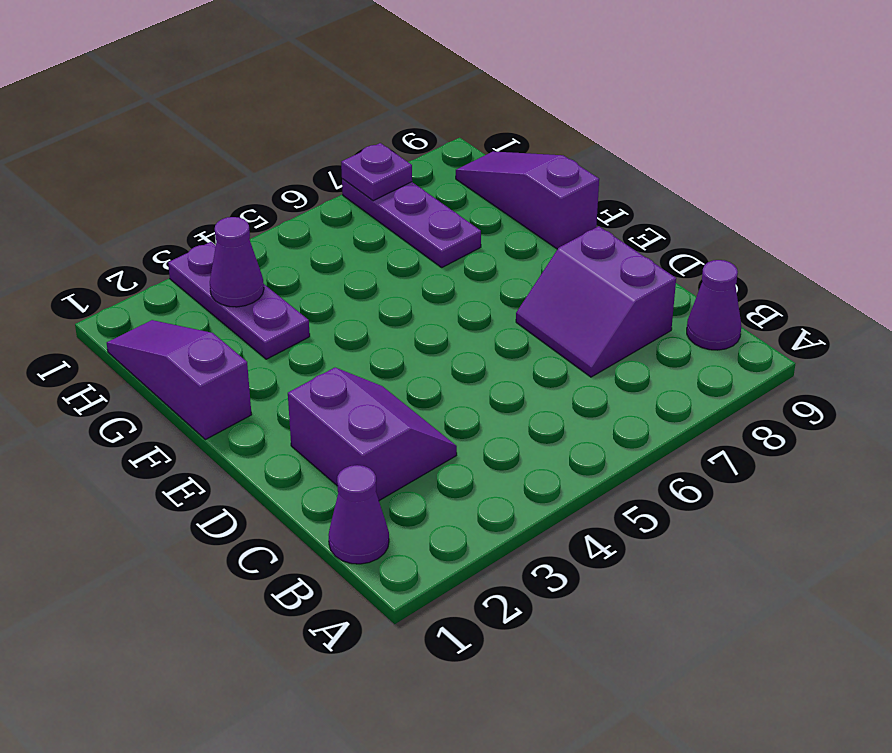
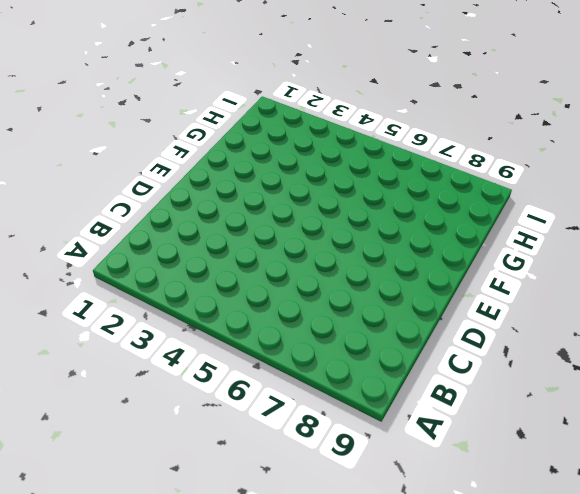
none -> purple cone B1 level 1
none -> purple cone B9 level 1

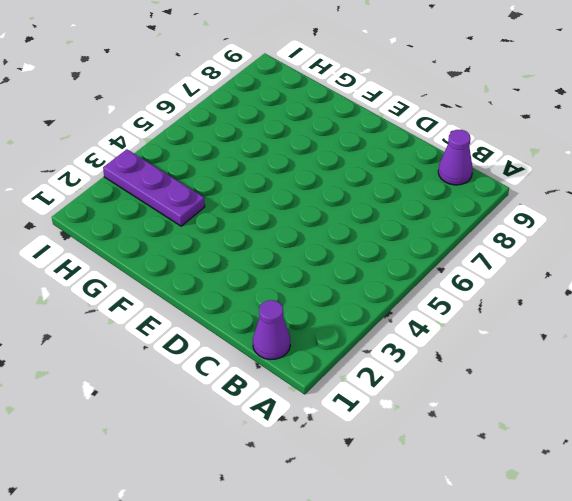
none -> purple slope C2:D3 level 1 top 2
none -> purple slope C7:D8 level 1 top 8

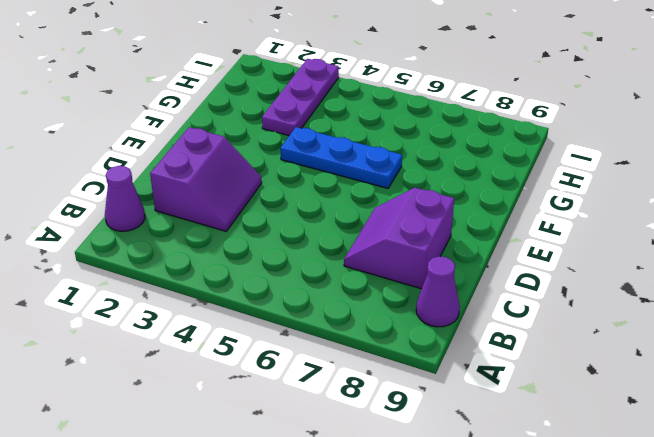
blue plate F4:F6 level 1 -> none
none -> purple slope F1:H1 level 1 top F
none -> purple slope F9:H9 level 1 top F

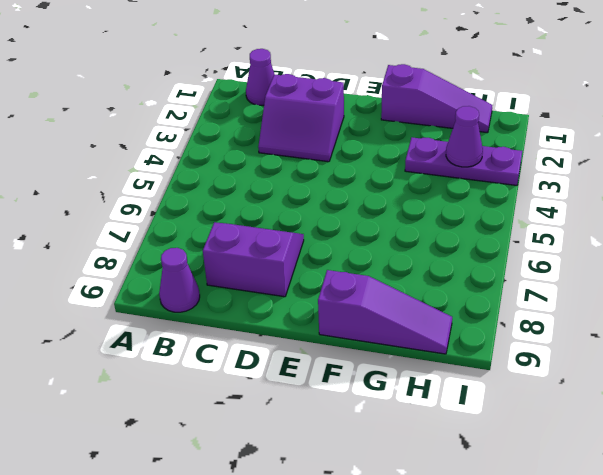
none -> purple plate G7:I7 level 1
none -> purple plate I7 level 2

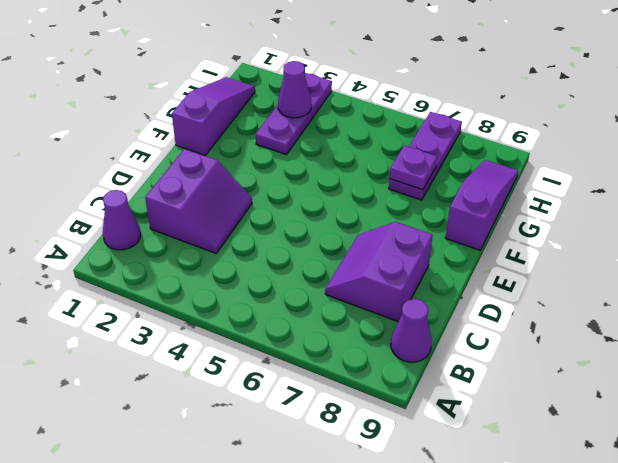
purple plate G7 level 2 -> purple plate I7 level 2

